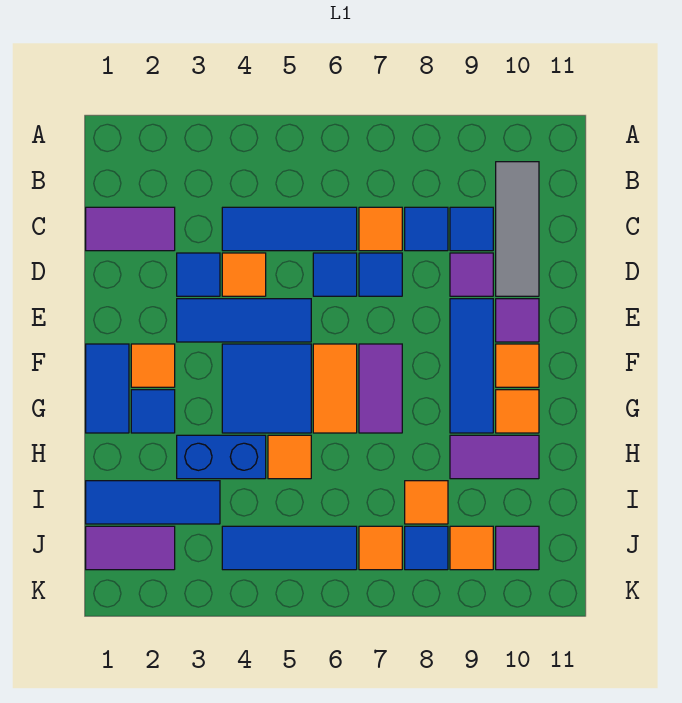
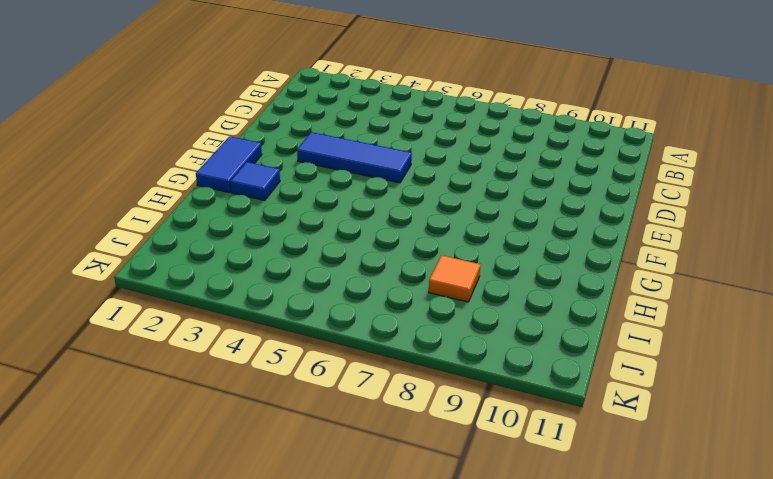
none -> grey tile B10:D10 level 1
none -> purple tile C1:C2 level 1
none -> blue tile C4:C6 level 1
none -> orange tile C7 level 1

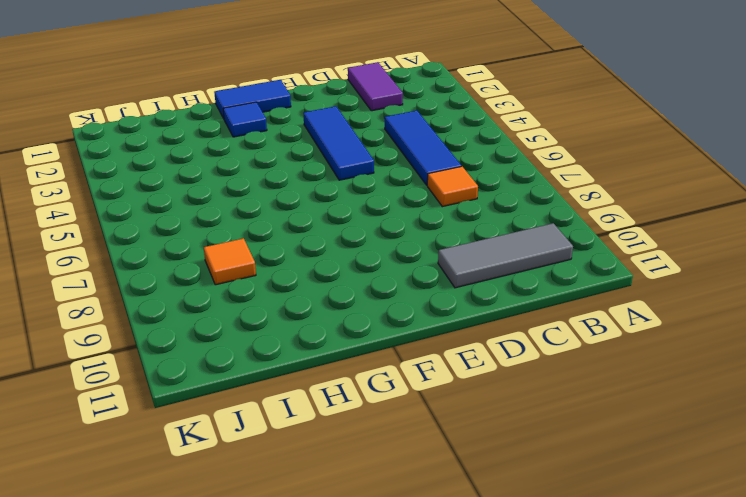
none -> blue tile C8 level 1
none -> blue tile C9 level 1
none -> blue tile D3 level 1
none -> orange tile D4 level 1

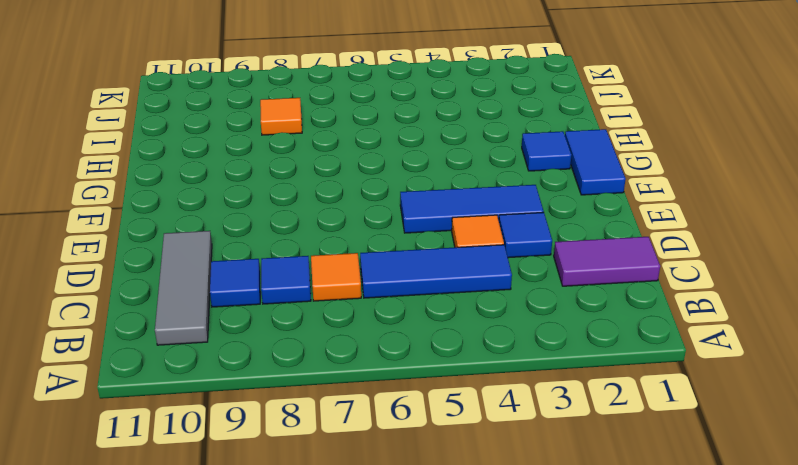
none -> blue tile D6 level 1
none -> blue tile D7 level 1
none -> purple tile D9 level 1
none -> blue tile E9:G9 level 1

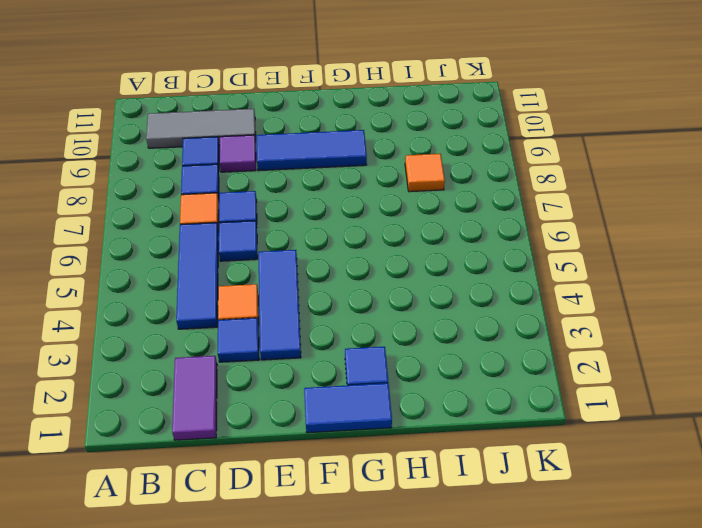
none -> purple tile E10 level 1
none -> orange tile F2 level 1
none -> blue tile F4:G5 level 1
none -> orange tile F6:G6 level 1

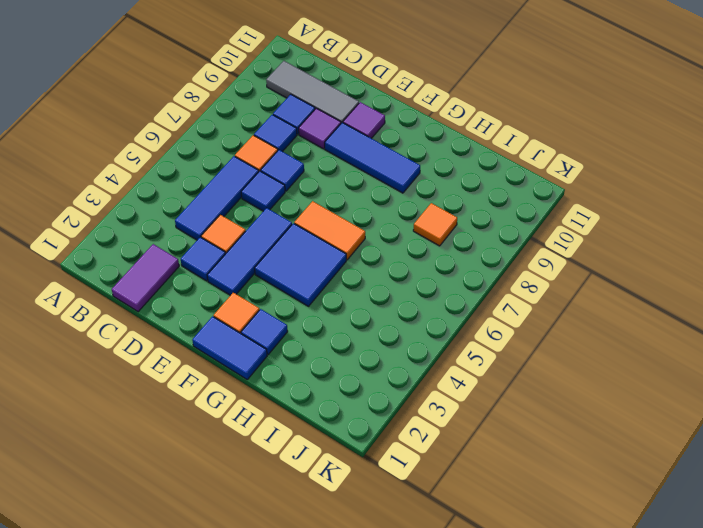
none -> purple tile F7:G7 level 1
none -> orange tile F10 level 1
none -> orange tile G10 level 1
none -> blue brick H3:H4 level 1

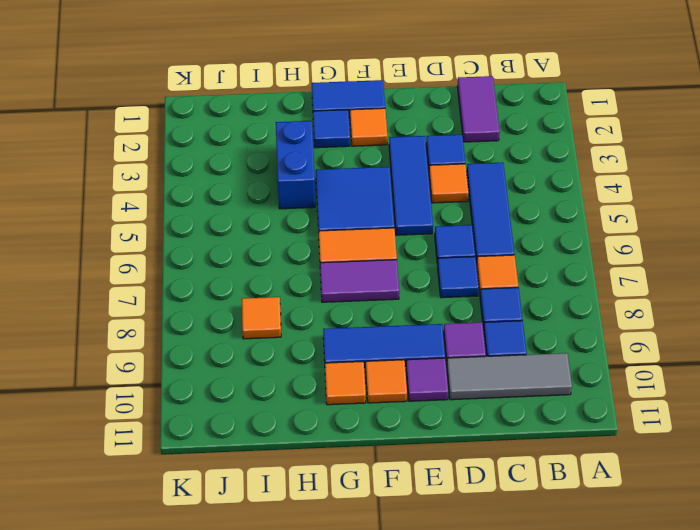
none -> orange tile H5 level 1
none -> purple tile H9:H10 level 1
none -> blue tile I1:I3 level 1
none -> purple tile J1:J2 level 1

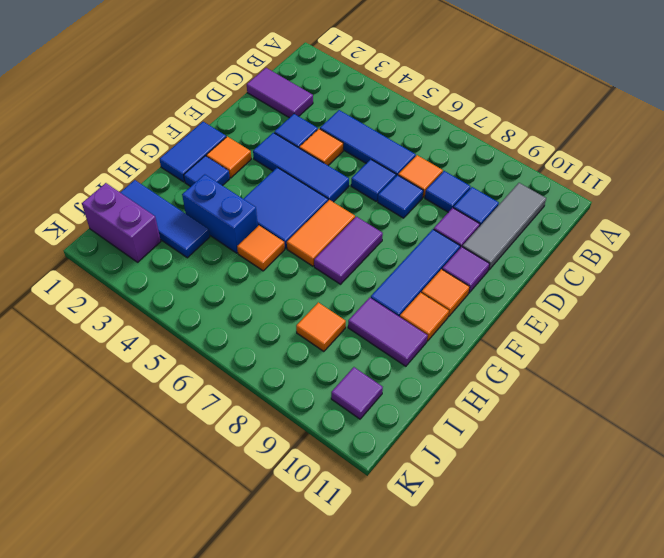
purple brick J1:J2 level 1 -> purple tile J1:J2 level 1
none -> blue tile J4:J6 level 1
none -> orange tile J7 level 1
none -> blue tile J8 level 1
none -> orange tile J9 level 1

